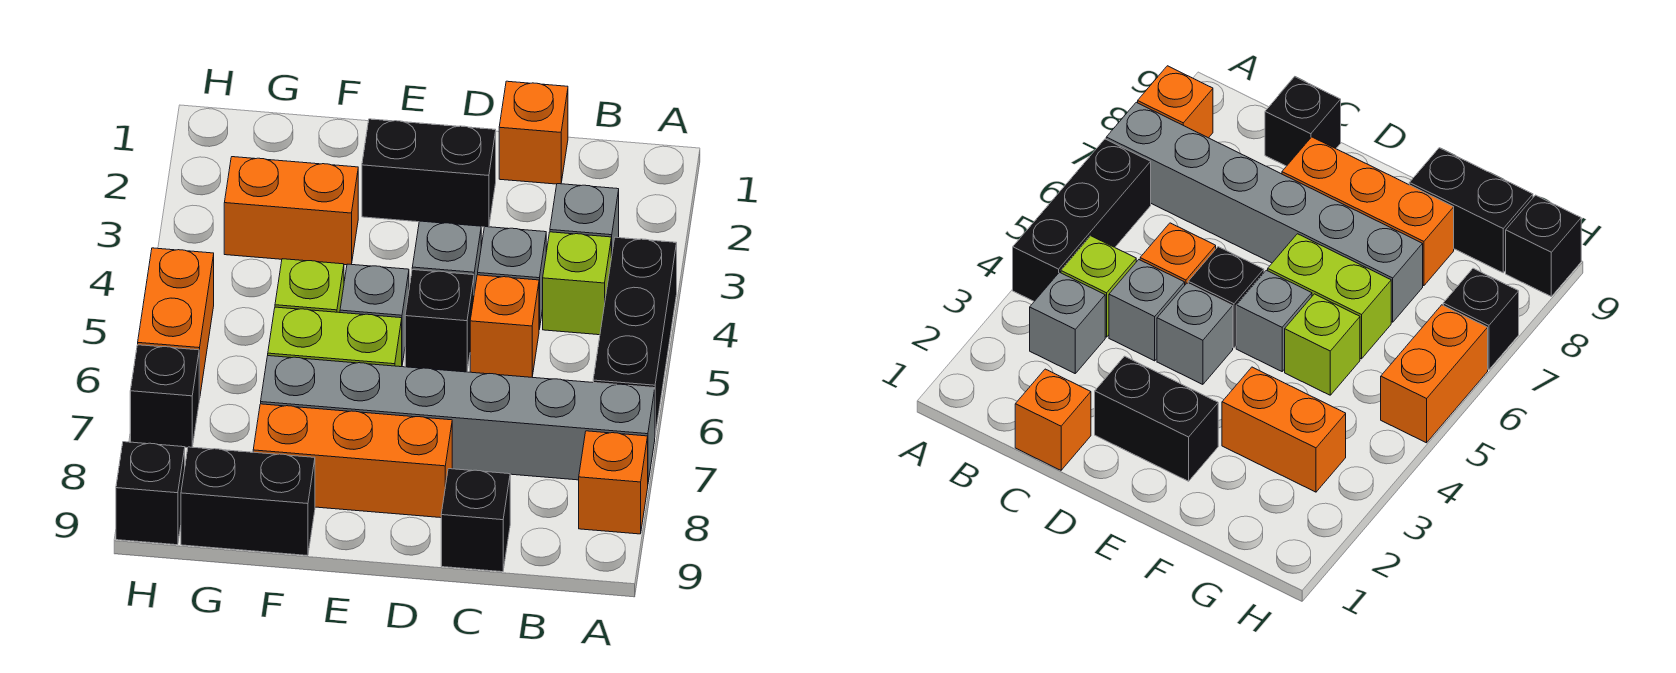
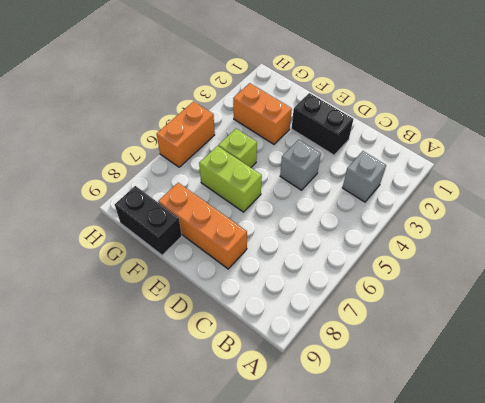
none -> black brick A4:A6 level 1
none -> grey brick A7:F7 level 1
none -> orange brick A8 level 1

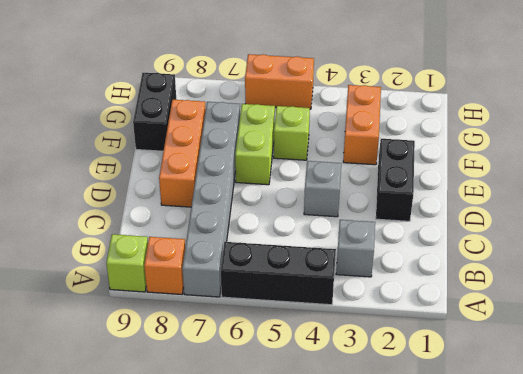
lime brick A9 level 1 -> lime brick B4 level 1
none -> orange brick C1 level 1
none -> grey brick C4 level 1
none -> orange brick C5 level 1

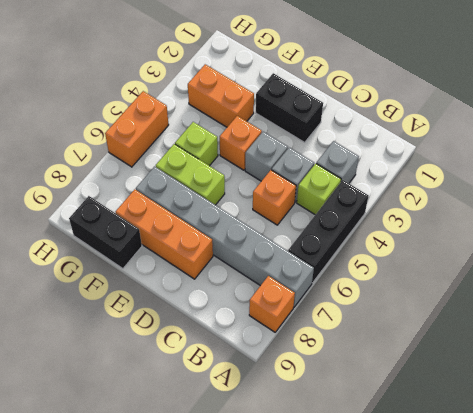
orange brick E4 level 1 -> orange brick C1 level 1
none -> black brick C9 level 1
none -> black brick D5 level 1
none -> grey brick E5 level 1

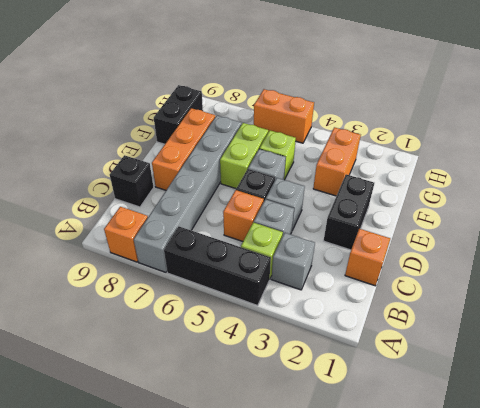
none -> black brick H7 level 1
none -> black brick H9 level 1

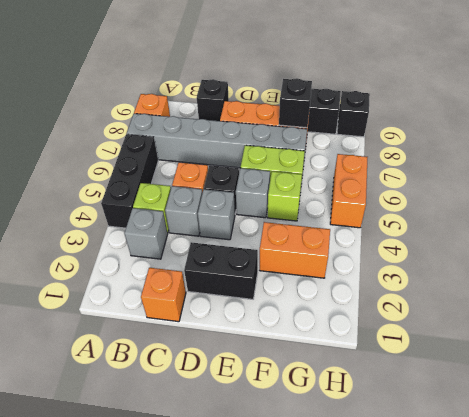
black brick F8 level 2 -> black brick H7 level 1

